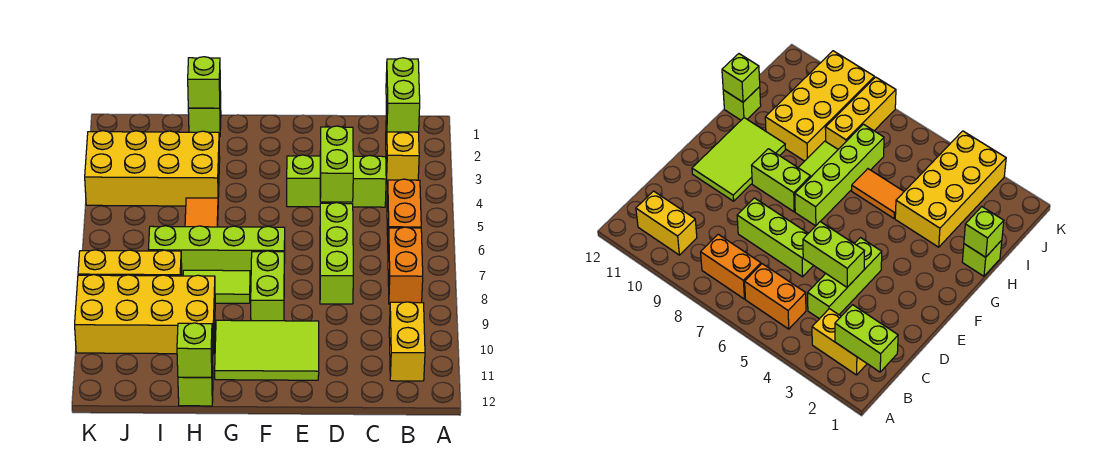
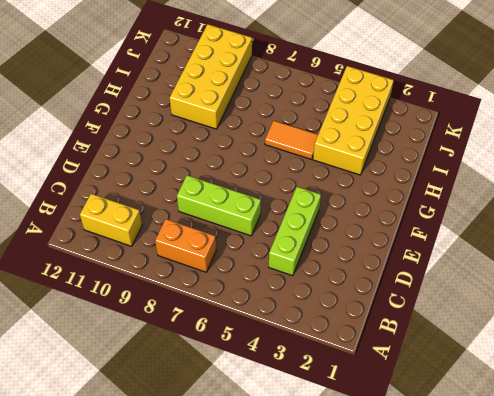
none -> yellow brick B2:B3 level 1
none -> orange brick B5:B6 level 1
none -> lime tile E10:G11 level 1

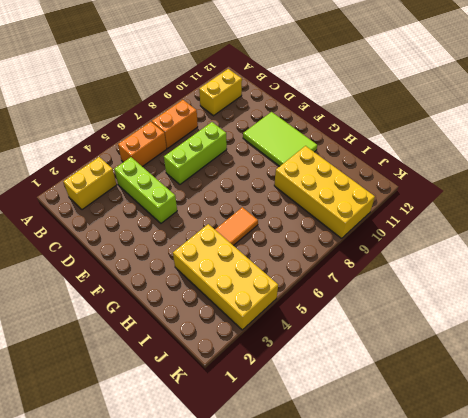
none -> lime brick F7:I7 level 1
none -> lime brick F8:F9 level 1
none -> lime tile G8:H8 level 1

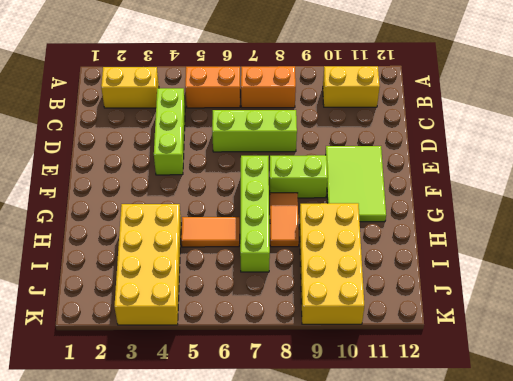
orange tile G8:H8 level 1 -> lime tile G8:H8 level 1
none -> lime brick H1 level 1
none -> lime brick H12 level 1
none -> yellow brick I8:K8 level 1

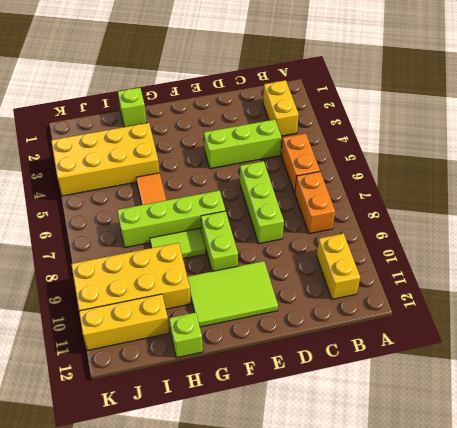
yellow brick I11:K11 level 1 -> yellow brick I8:K8 level 1
none -> lime brick B1:B2 level 2
none -> lime brick D4:D5 level 2
none -> lime brick H1 level 2

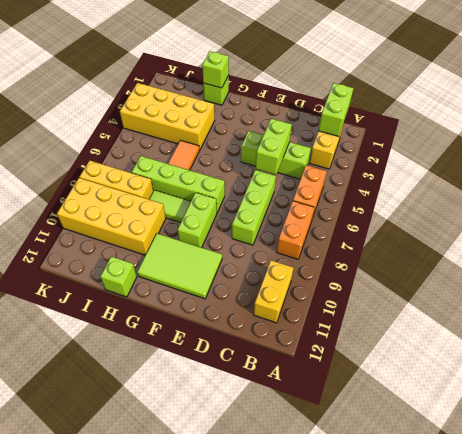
none -> lime brick H12 level 2

